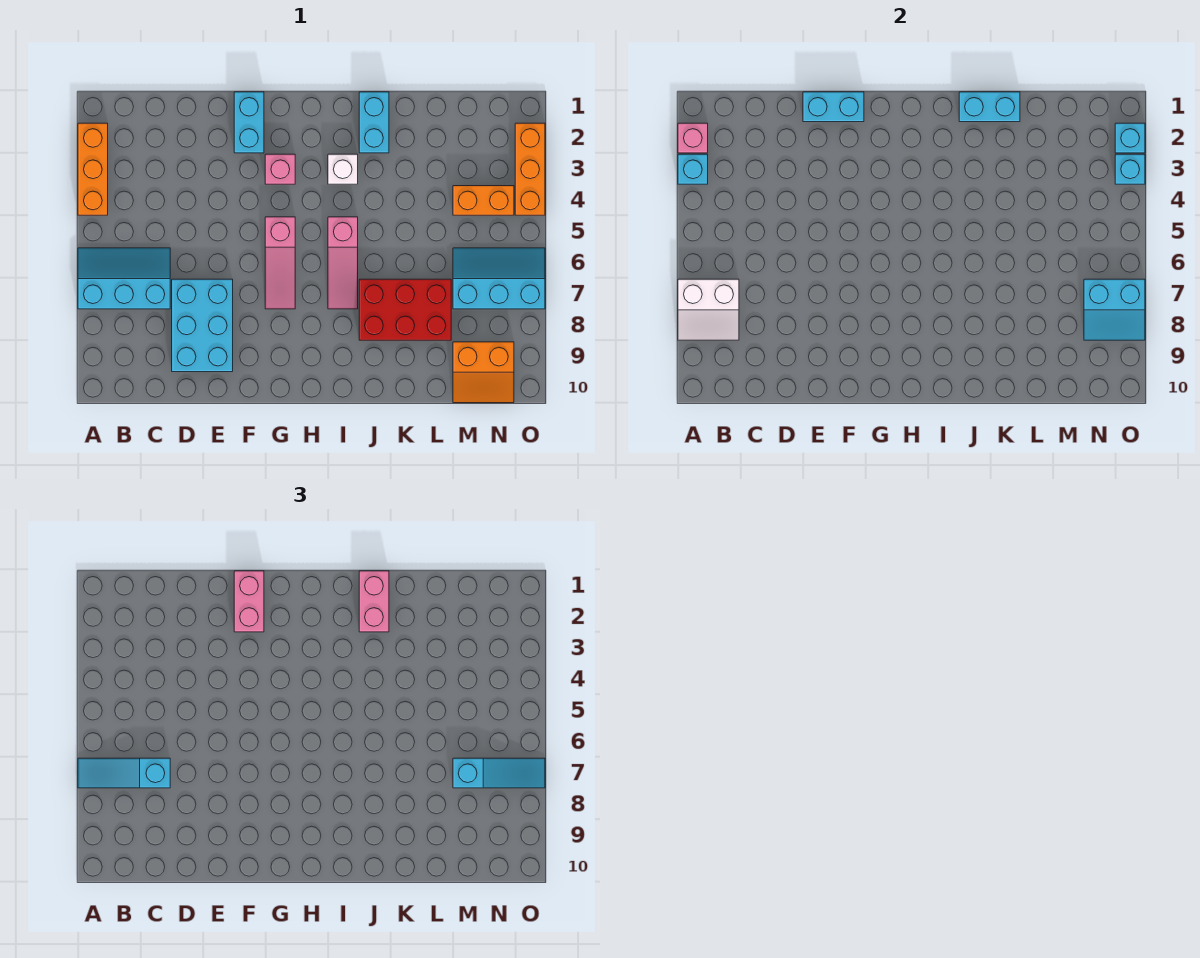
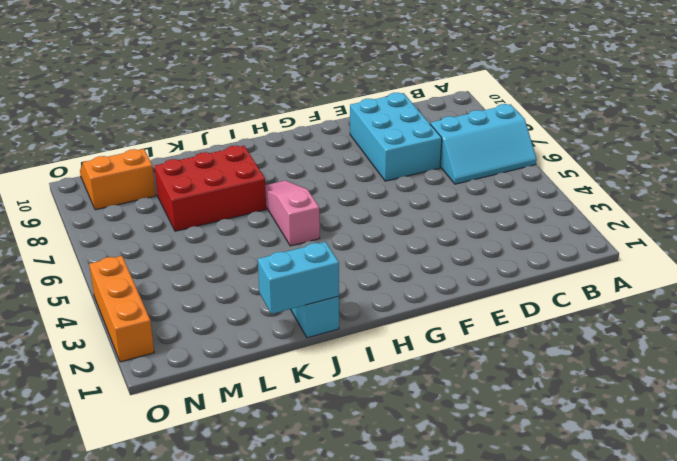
none -> orange brick A2:A4 level 1
none -> cyan brick F1:F2 level 1
none -> pink brick G3 level 1

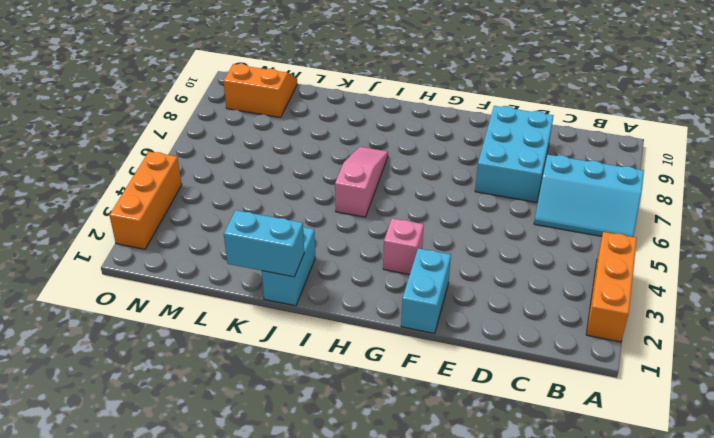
none -> pink slope G5:G7 level 1 top 5
none -> white brick I3 level 1
none -> red brick J7:L8 level 1

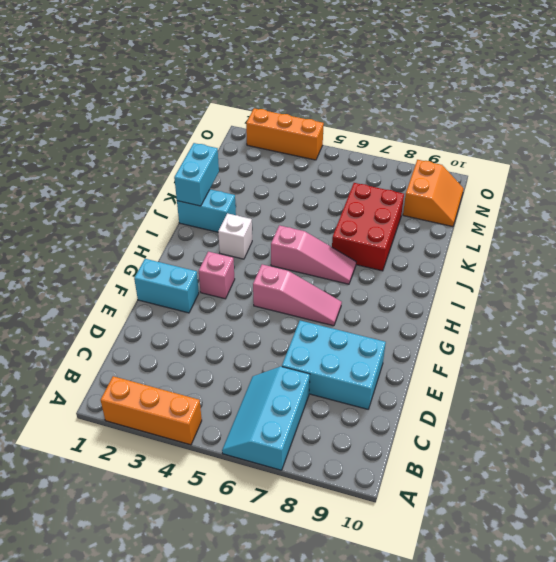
none -> orange brick M4:N4 level 1
none -> cyan slope M6:O7 level 1 top 7
none -> pink brick A2 level 2

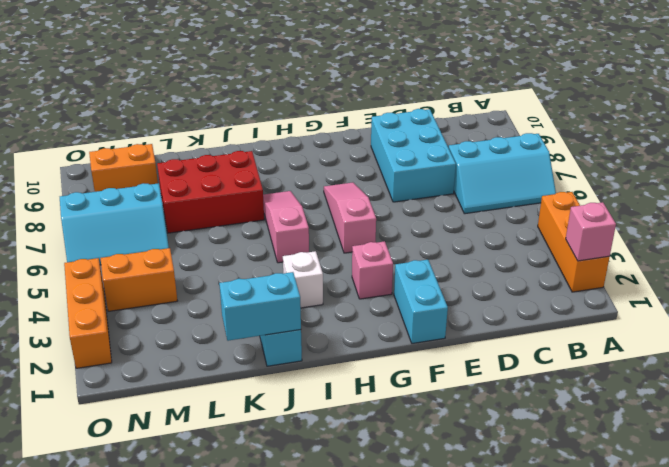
none -> cyan brick A3 level 2
none -> white slope A7:B8 level 2 top 7
none -> cyan brick E1:F1 level 2

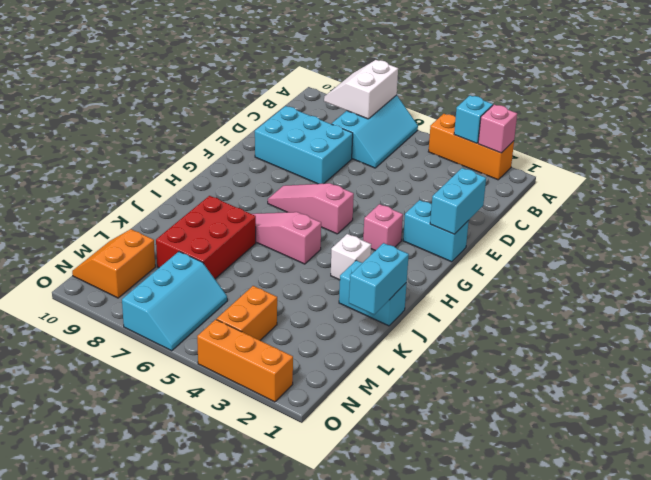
none -> cyan slope N7:O8 level 2 top 7
none -> cyan brick O2 level 2
none -> cyan brick O3 level 2

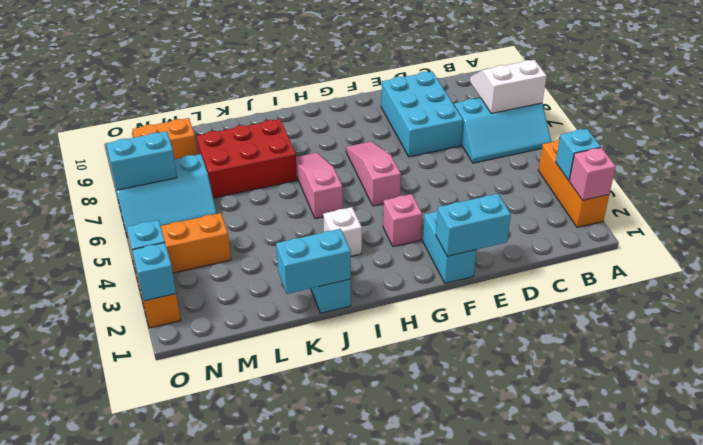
none -> cyan slope A7:C7 level 3 top C
none -> pink brick F1:F2 level 3
none -> pink brick J1:J2 level 3

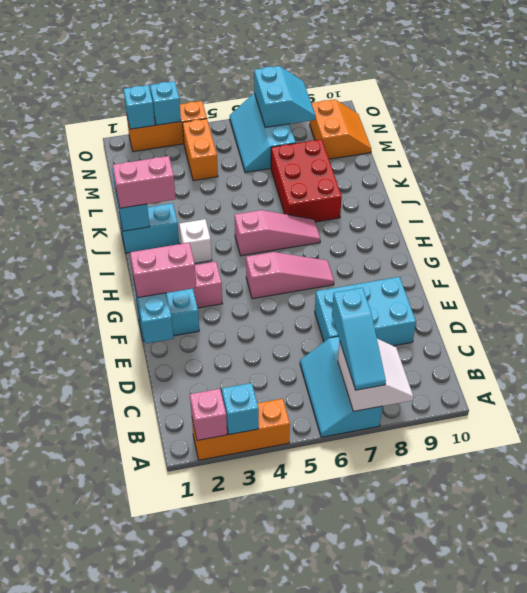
none -> cyan slope M7:O7 level 3 top M

